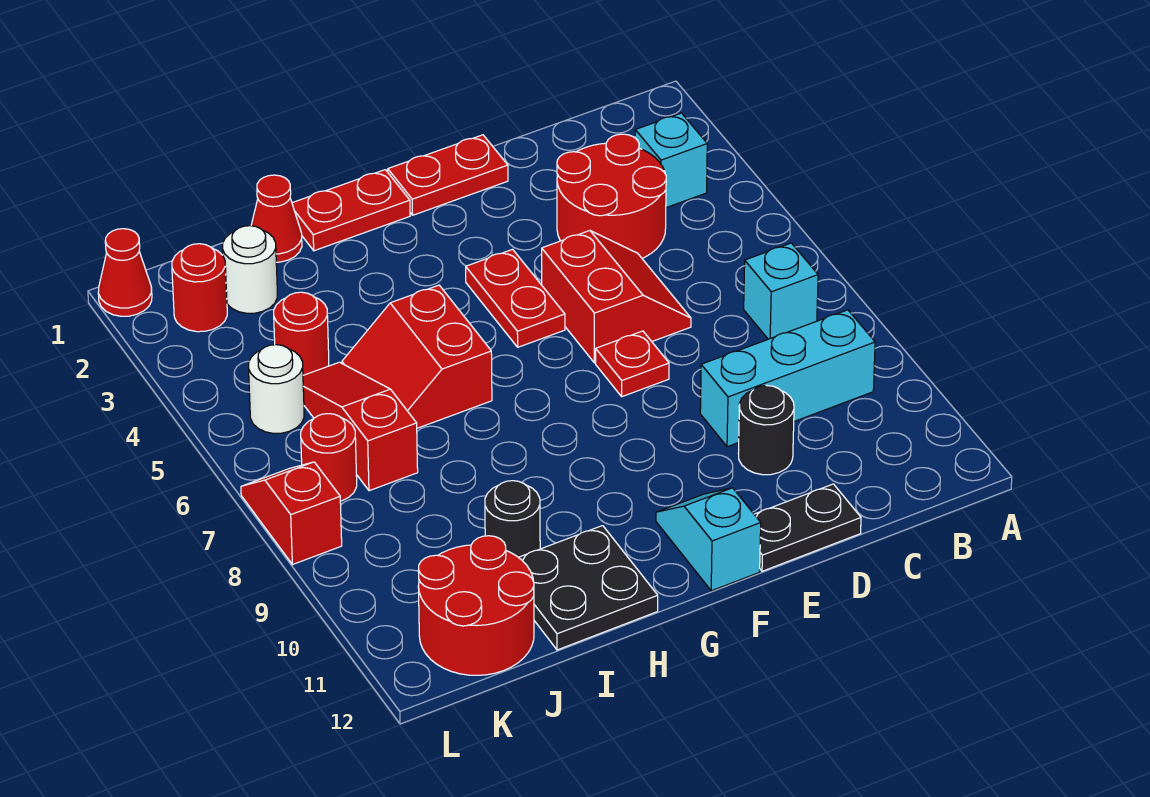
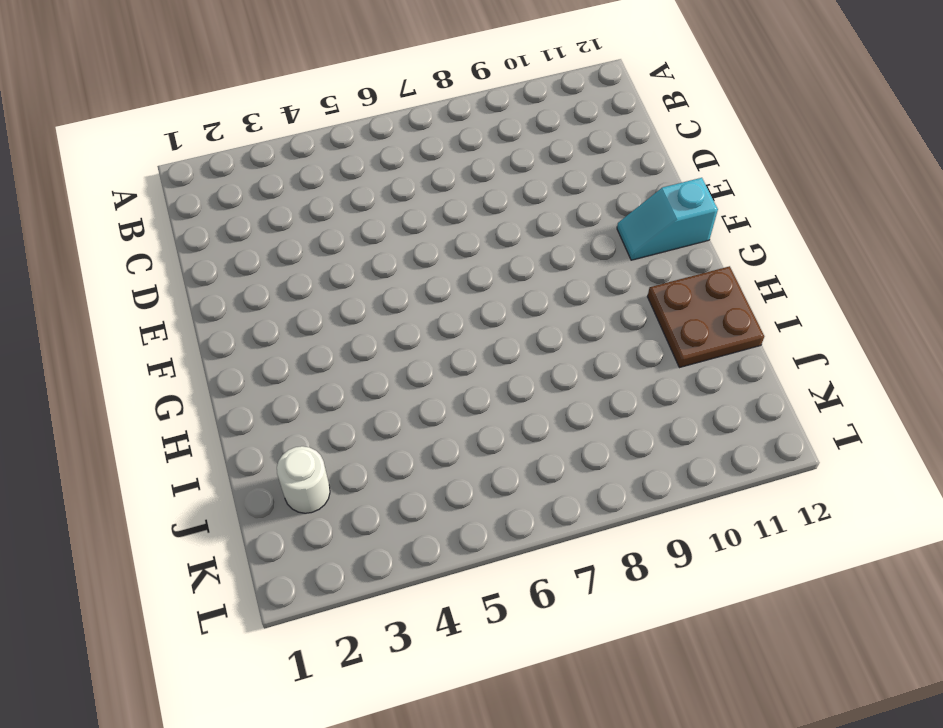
brown plate H11:I12 level 1 -> black plate H11:I12 level 1
none -> cyan brick B3 level 1
none -> cyan brick B7 level 1
none -> cyan brick B9:D9 level 1

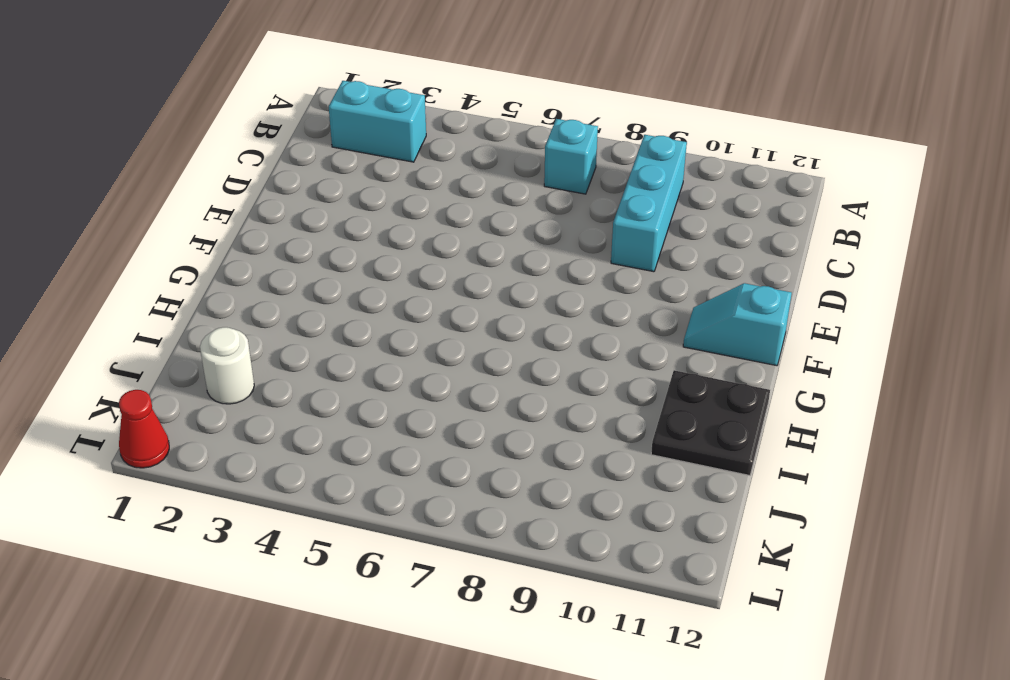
cyan brick B2:B3 level 1 -> cyan brick B3 level 1
none -> red round brick C3:D4 level 1
none -> red slope D5:E6 level 1 top E
none -> black round brick D10 level 1

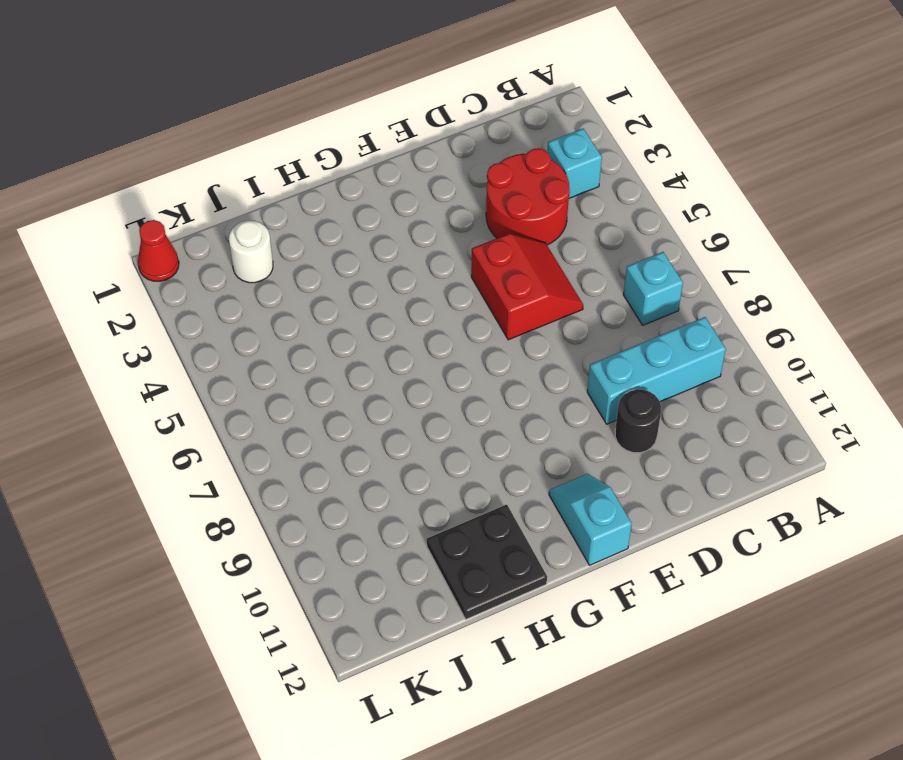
none -> black plate D12:E12 level 1
none -> red plate E1:F1 level 1
none -> red plate E7 level 1

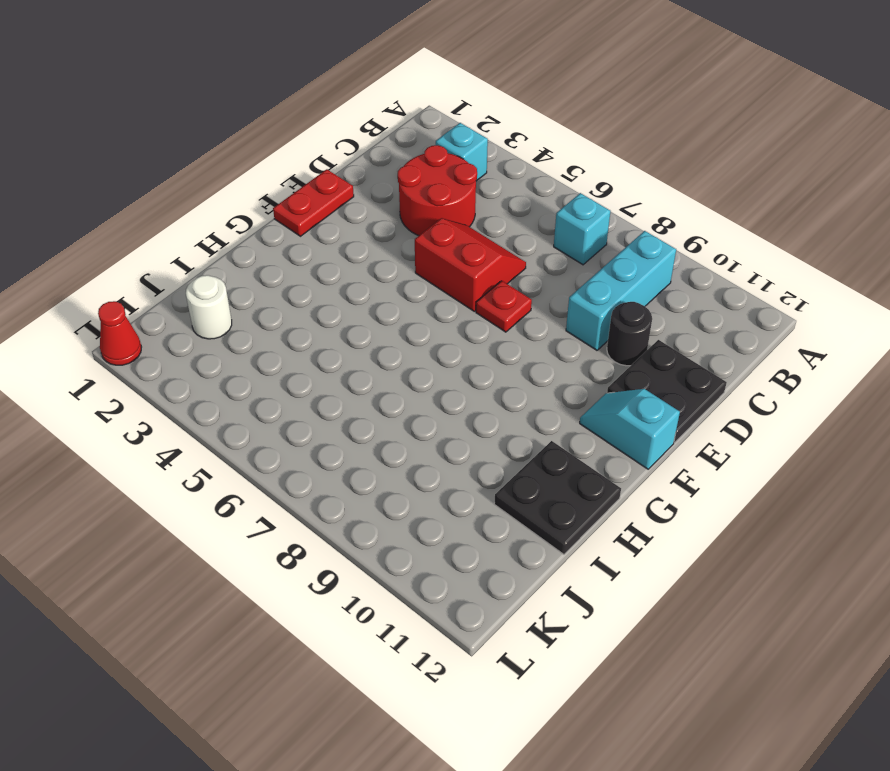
black plate D11:E12 level 1 -> black plate D12:E12 level 1
none -> red plate F4:F5 level 1
none -> red plate G1:H1 level 1
none -> red slope H5:I6 level 1 top H

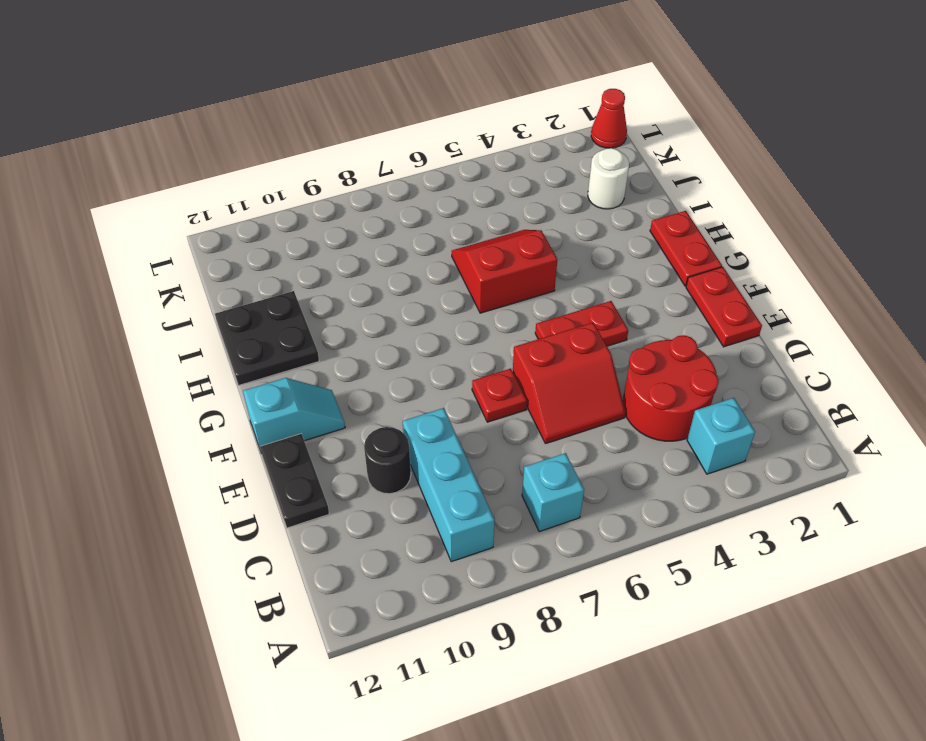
none -> red cone I1 level 1
none -> black round brick I10 level 1
none -> red round brick J4 level 1

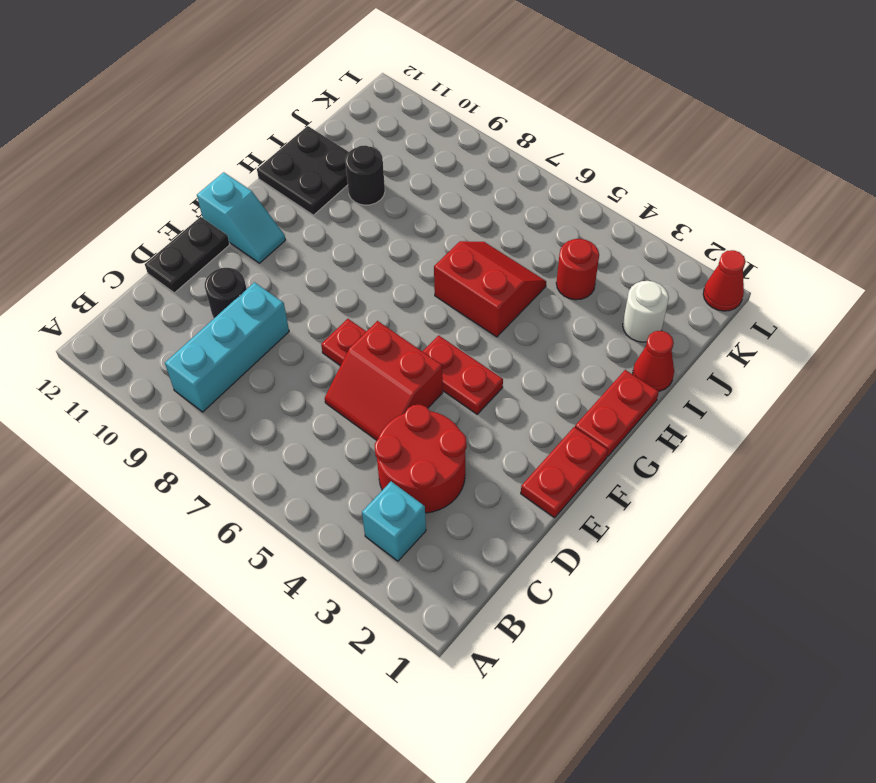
none -> cyan brick B7 level 1
none -> red slope J5:J7 level 1 top 7
none -> red round brick J11:K12 level 1

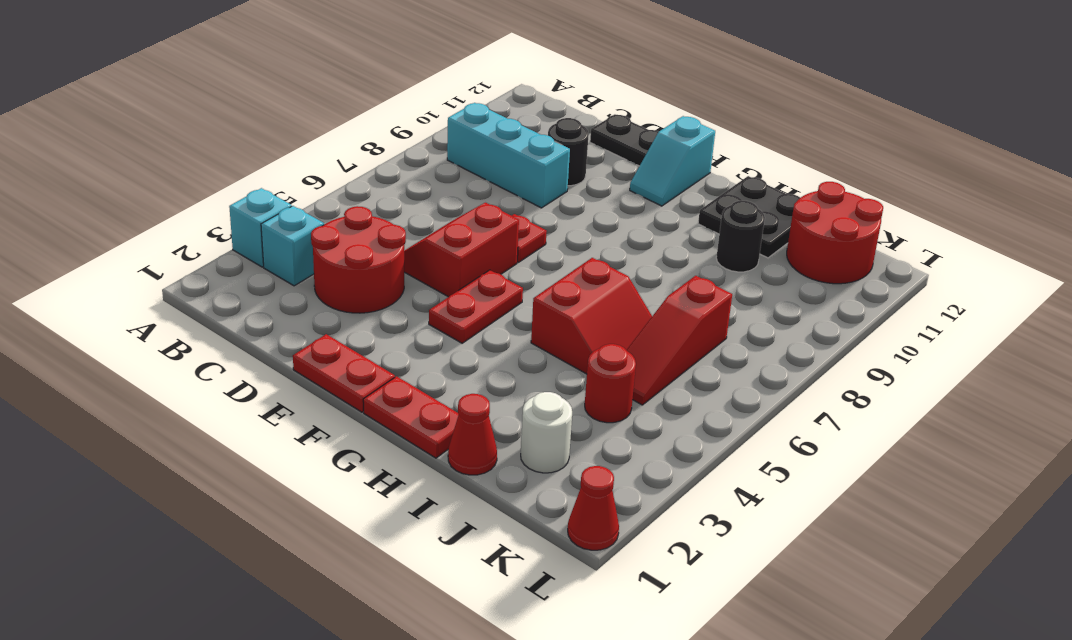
cyan brick A3 level 1 -> cyan brick B7 level 1
none -> red round brick K2 level 1
none -> white round brick K5 level 1
none -> red round brick K7 level 1

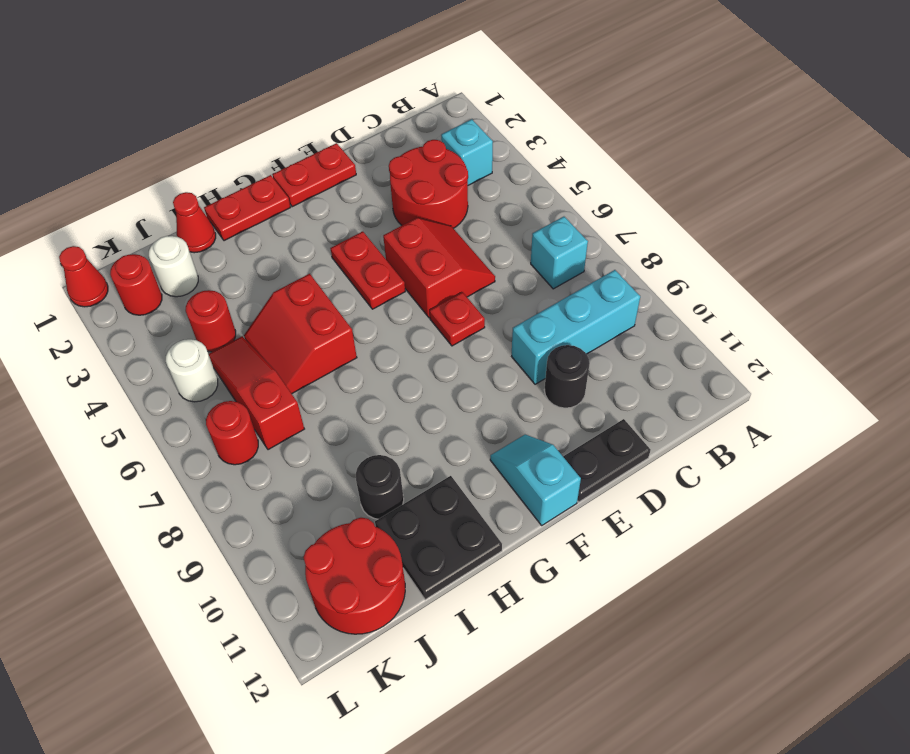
none -> red slope L7:L8 level 1 top 8

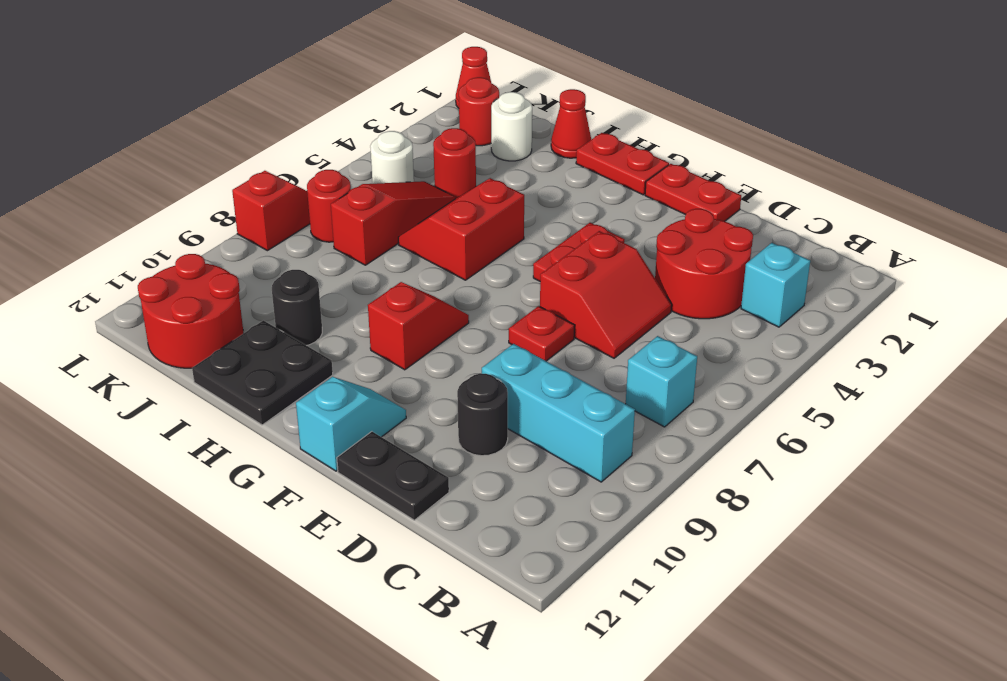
red slope G8:G9 level 1 top 9 -> none

